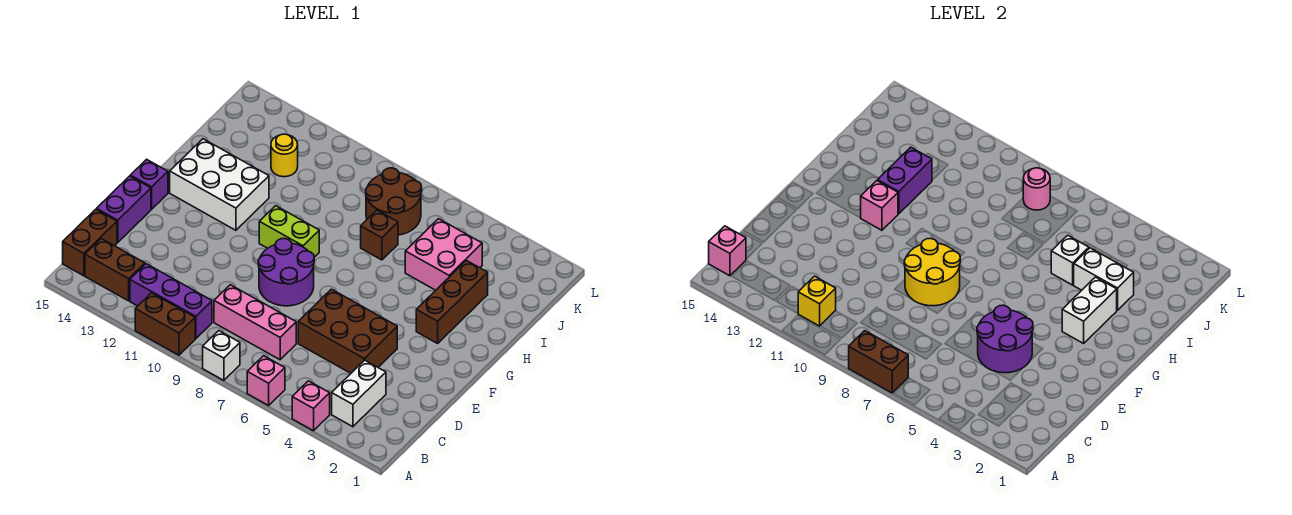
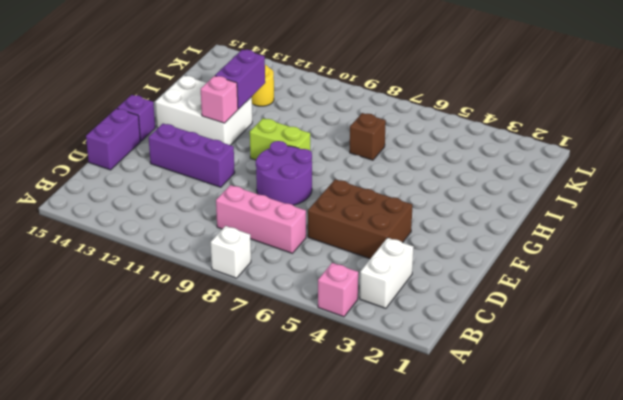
purple brick E11:E13 level 1 -> purple brick B10:B12 level 1
none -> pink brick A6 level 1
none -> brown brick A10:A11 level 1
none -> brown brick B13:B14 level 1
none -> brown brick B15:C15 level 1

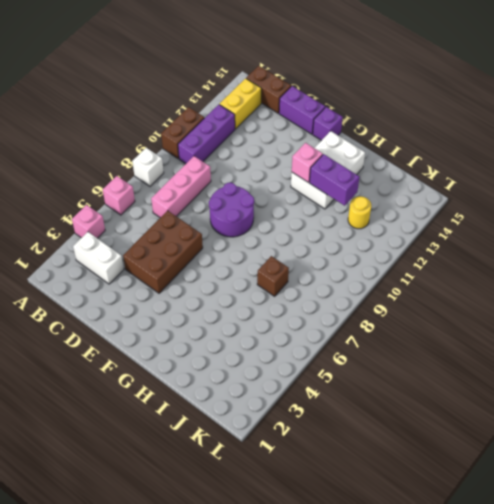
yellow brick B13:B14 level 1 -> brown brick B13:B14 level 1
none -> brown brick G3:I3 level 1
none -> lime brick G9:G10 level 1
none -> pink brick I4:J5 level 1
none -> brown round brick J7:K8 level 1

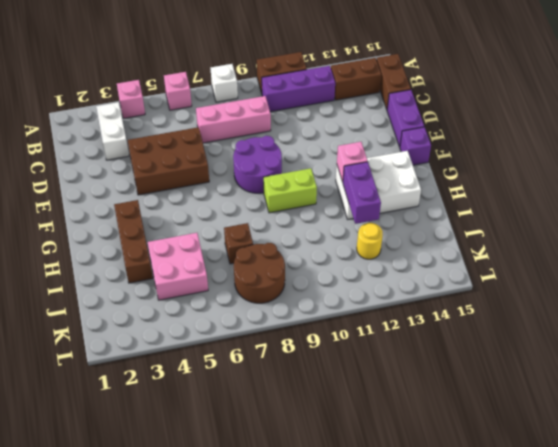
none -> brown brick A7:A8 level 2
none -> yellow brick B11 level 2
none -> pink brick B15 level 2
none -> purple round brick D4:E5 level 2

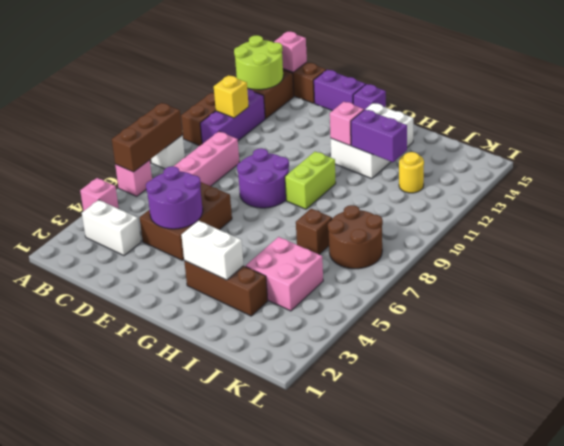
brown brick A6:A8 level 2 -> brown brick A7:A8 level 2
lime round brick A13:B14 level 2 -> none
none -> yellow round brick E8:F9 level 2
none -> white brick I3:I4 level 2
none -> white brick I5 level 2
none -> pink round brick K8 level 2

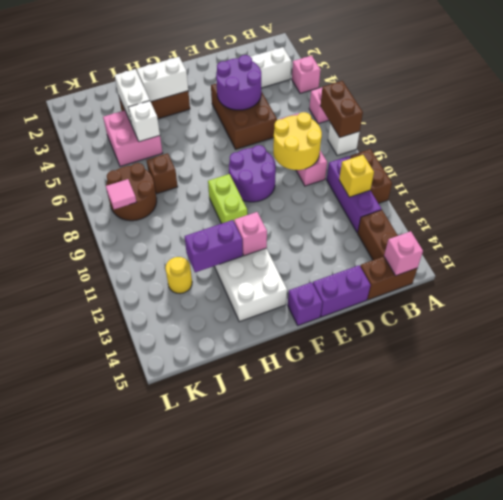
yellow round brick C8:D9 level 2 -> yellow round brick E8:F9 level 2
pink tile K8 level 2 -> pink round brick K8 level 2

